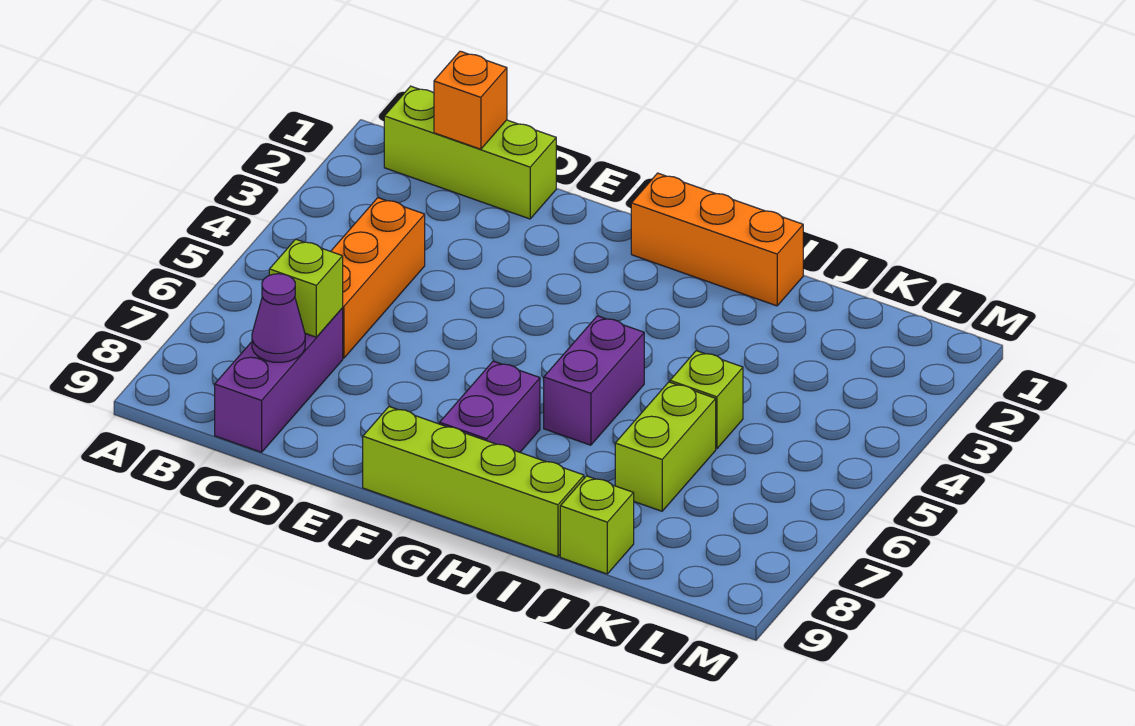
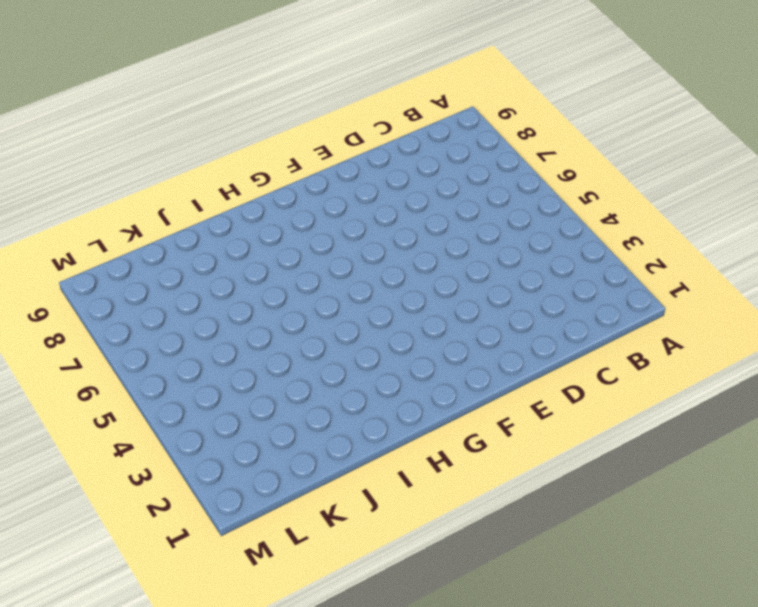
none -> lime brick B1:D1 level 1
none -> orange brick C4:C6 level 1
none -> purple brick C7:C9 level 1

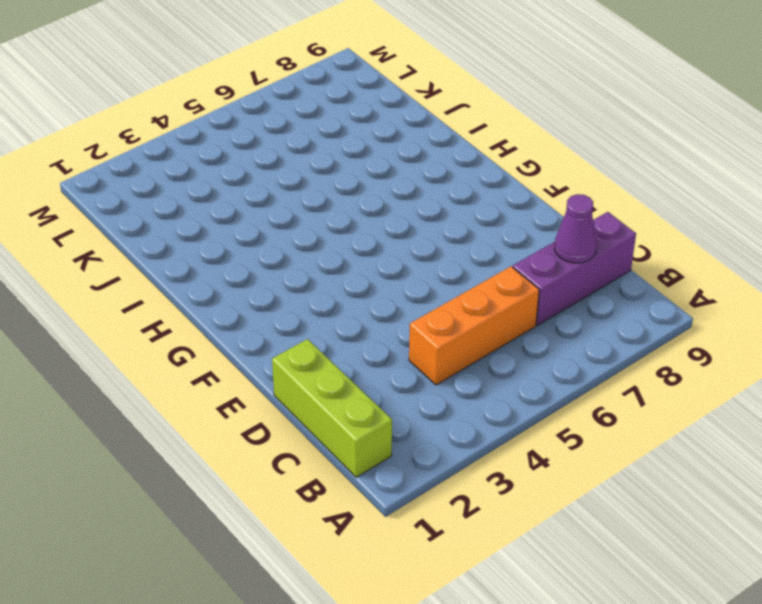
none -> lime brick F9:I9 level 1
none -> orange brick G1:I1 level 1
none -> purple brick G7:G8 level 1

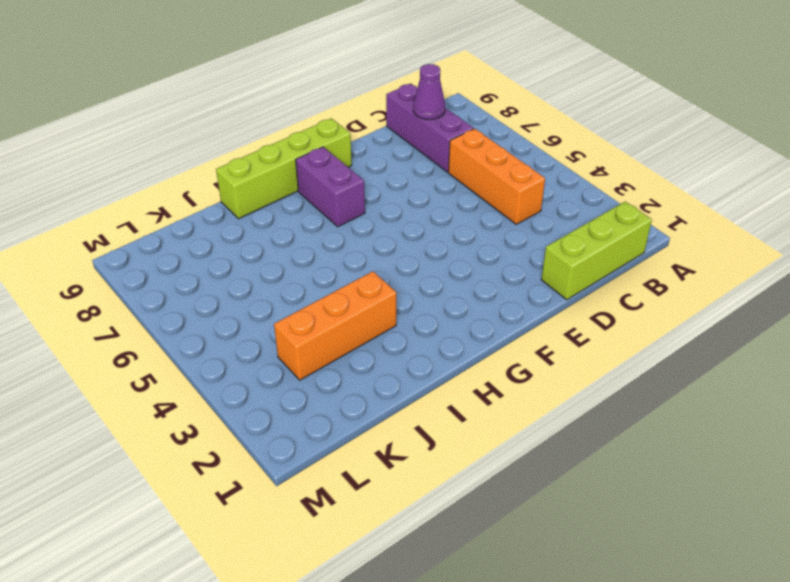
orange brick I3:K3 level 1 -> orange brick G1:I1 level 1
none -> purple brick H5:H6 level 1
none -> lime brick J5 level 1
none -> lime brick J6:J7 level 1

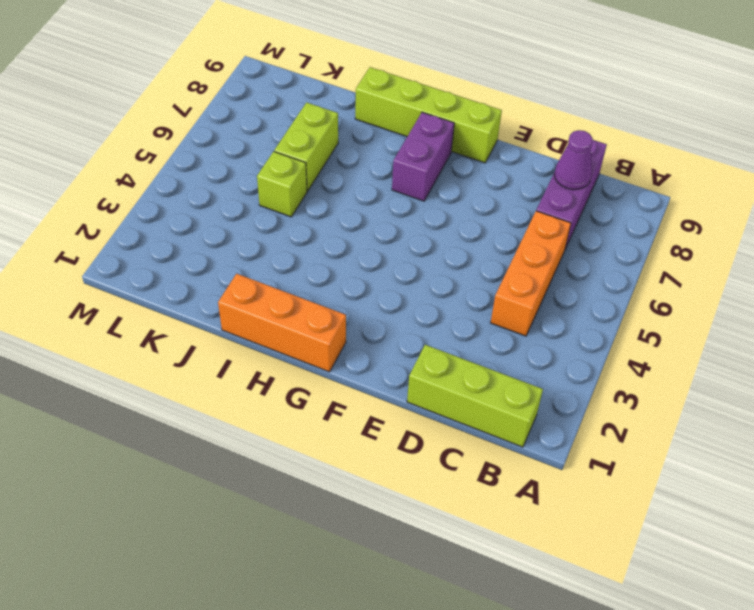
none -> purple brick H5:H6 level 1
none -> lime brick J9 level 1
none -> orange brick C1 level 2

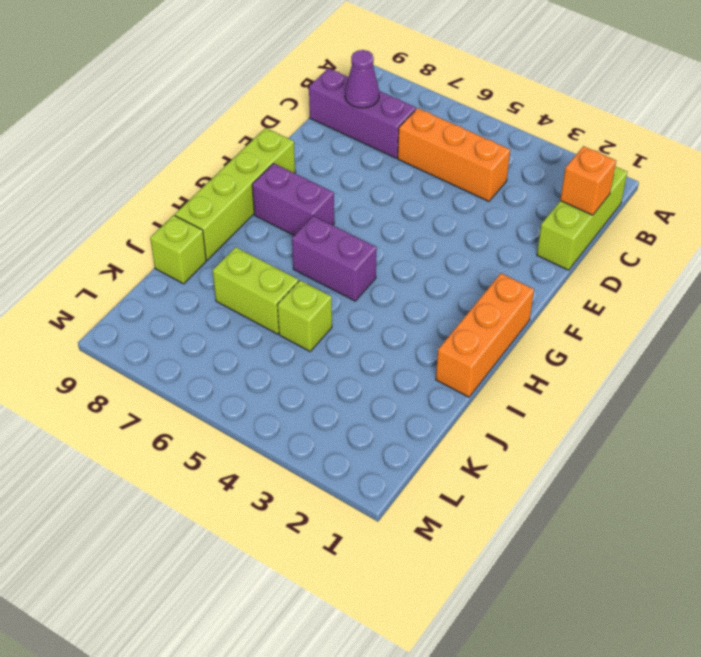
none -> lime brick C7 level 2

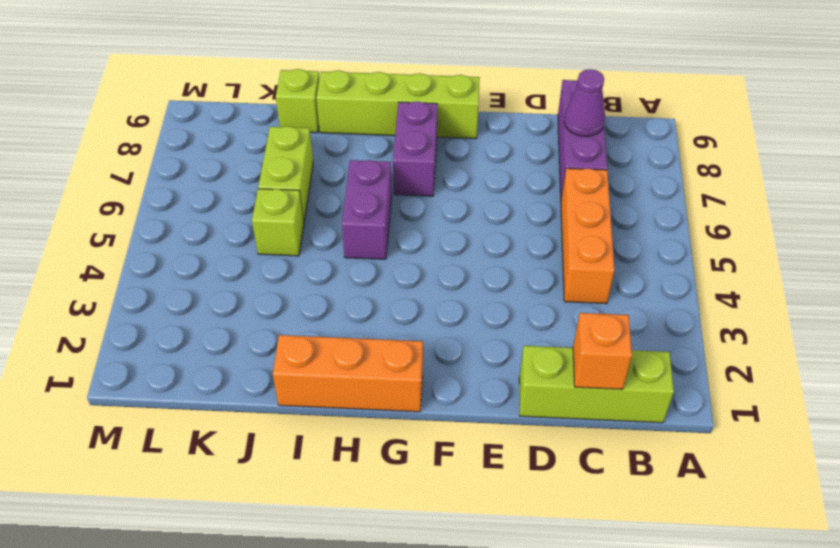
none -> lime brick C7 level 2

